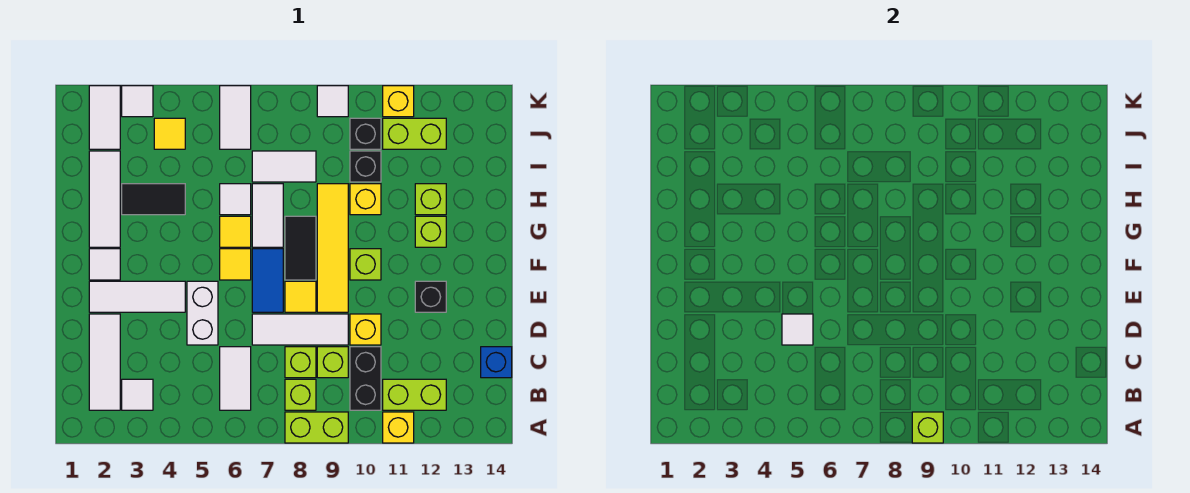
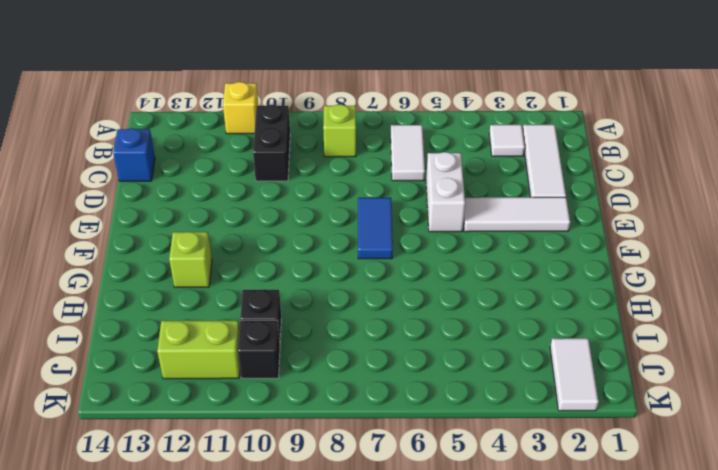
none -> lime brick A8:A9 level 1
none -> lime brick B11:B12 level 1
none -> lime brick C8 level 1
none -> lime brick C9 level 1

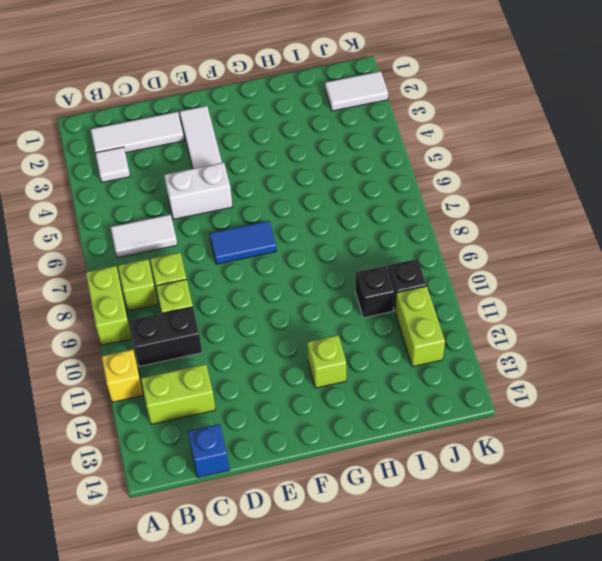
lime brick B12:C12 level 1 -> lime brick B11:B12 level 1
none -> white tile D7:D9 level 1
none -> yellow brick D10 level 1
none -> yellow tile E8 level 1
none -> yellow tile E9:H9 level 1

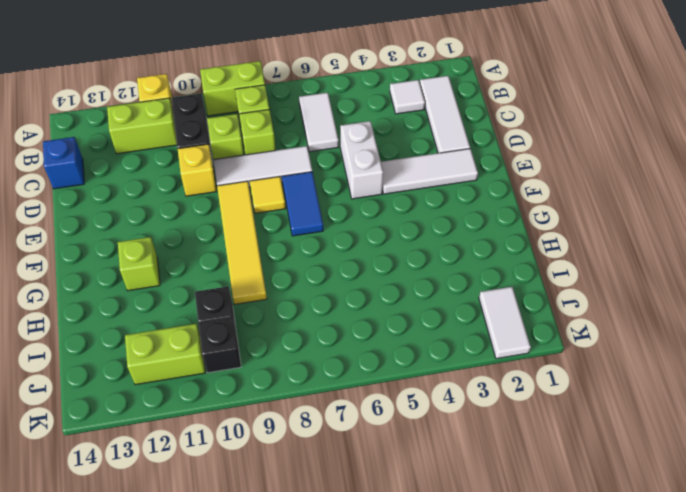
none -> black brick E12 level 1
none -> white tile F2 level 1
none -> yellow tile F6 level 1
none -> black tile F8:G8 level 1

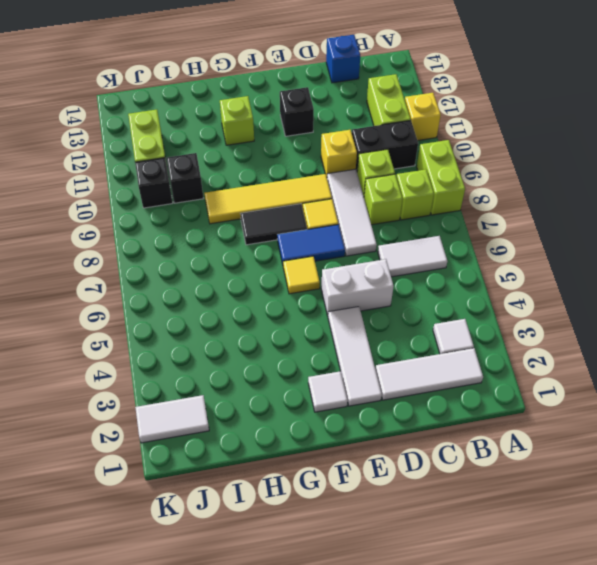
none -> lime brick F10 level 1
none -> white tile G2:I2 level 1
none -> yellow tile G6 level 1
none -> white tile G7:H7 level 1

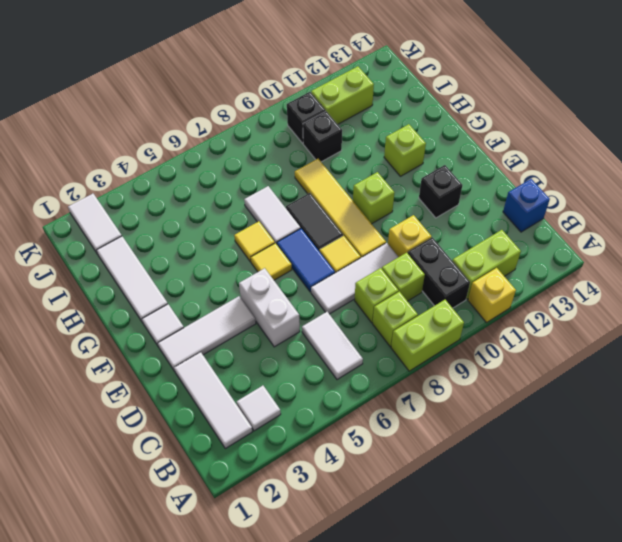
none -> black tile H3:H4 level 1
none -> white tile H6 level 1
none -> yellow brick H10 level 1
none -> lime brick H12 level 1

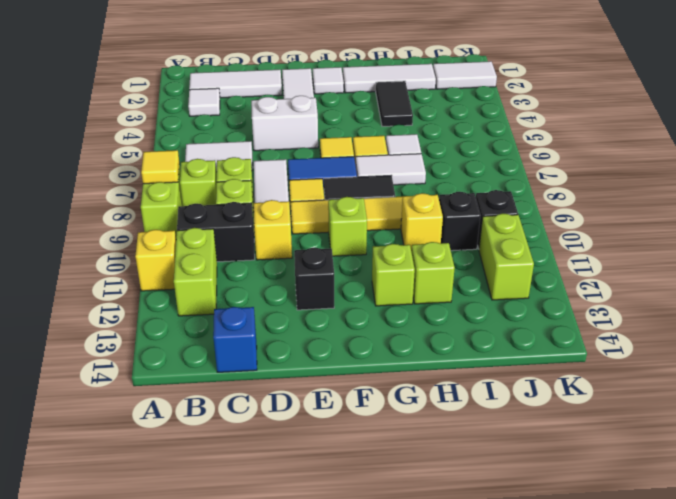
yellow tile A8 level 2 -> yellow tile J4 level 1
none -> white tile I7:I8 level 1
none -> white tile J6:K6 level 1
none -> white tile K3 level 1
none -> white tile K9 level 1

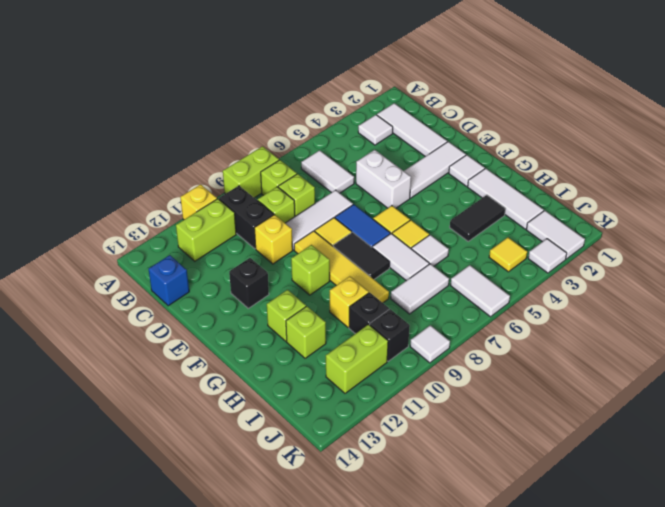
none -> yellow brick K11 level 1
none -> lime brick A9 level 2
none -> white tile D5 level 2

